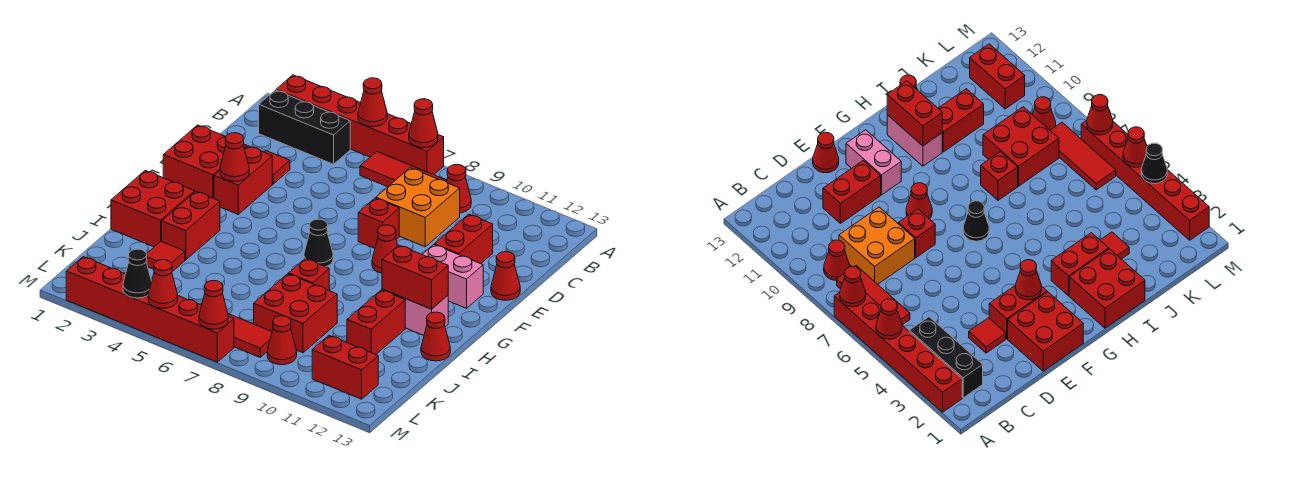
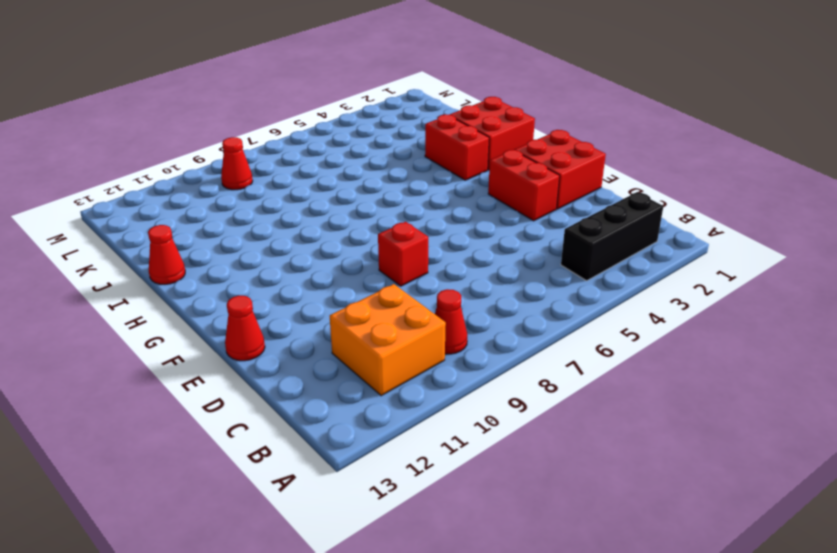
orange brick B10:C11 level 1 -> orange brick C8:D9 level 1
none -> red brick A2:A7 level 1
none -> red tile B6:B8 level 1
none -> red tile D3 level 1
none -> red brick D11:E11 level 1

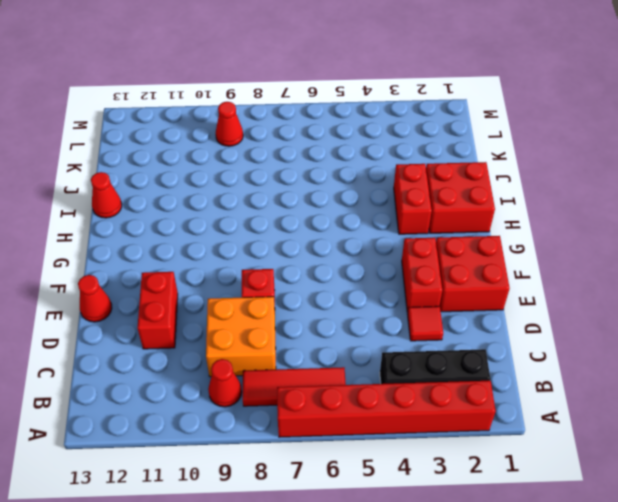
none -> red cone F9 level 1
none -> pink brick F11:F12 level 1
none -> black cone G7 level 1
none -> pink brick H11:H12 level 1

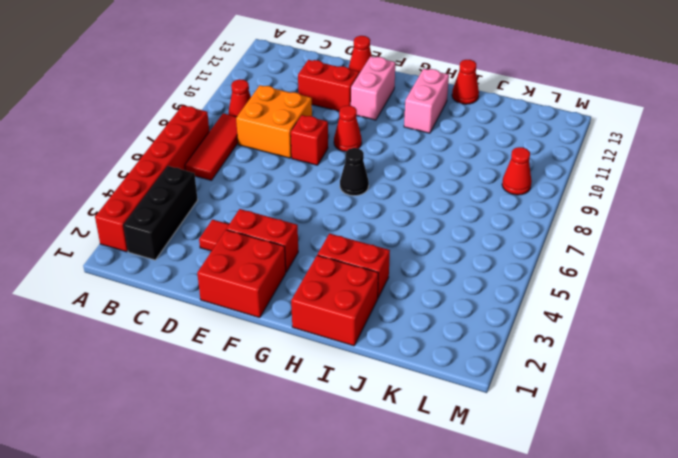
none -> red brick I8 level 1
none -> red brick I11:J11 level 1
none -> red tile J3 level 1
none -> red brick J8:K9 level 1

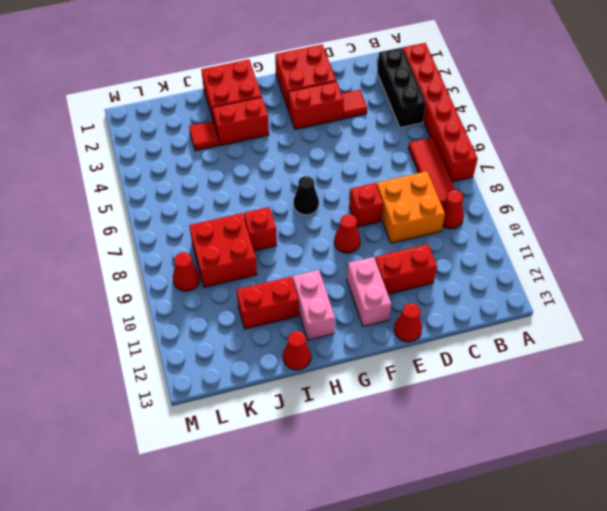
none -> red tile L6:L8 level 1
none -> red brick L11:L12 level 1
none -> red brick M2:M7 level 1
none -> red cone A5 level 2

